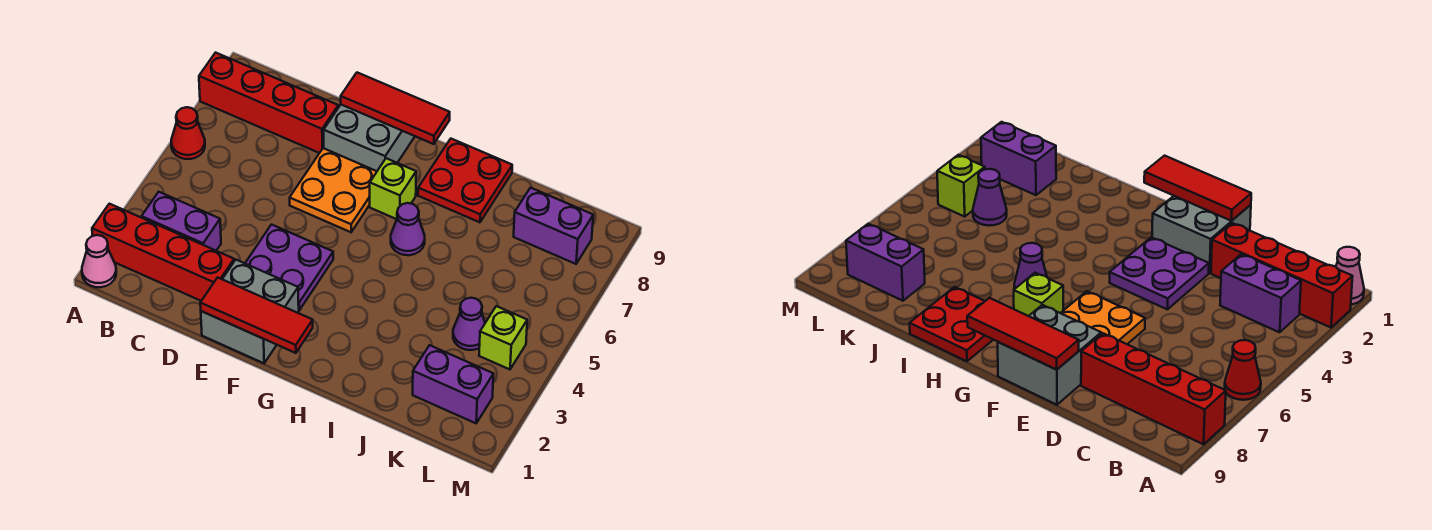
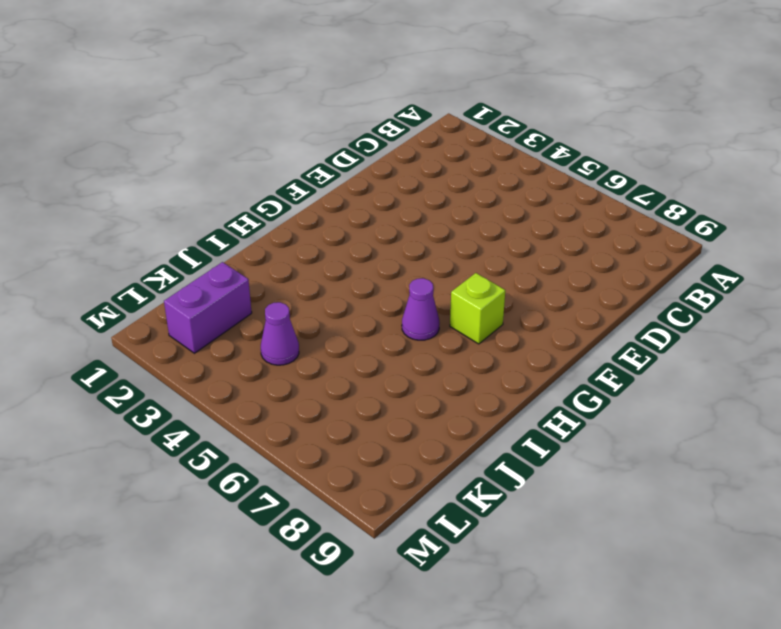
none -> pink cone A1 level 1
none -> red brick A2:D2 level 1
none -> red cone A6 level 1

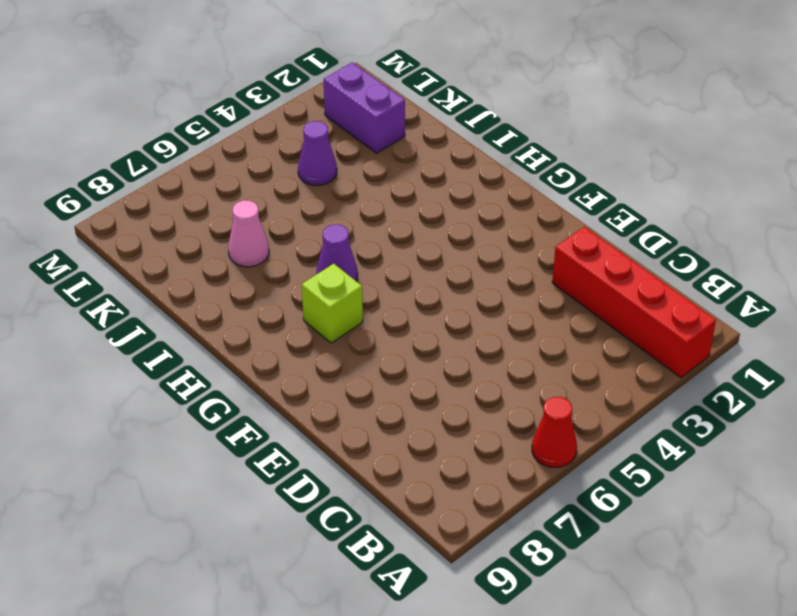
pink cone J7 level 1 -> pink cone A1 level 1
none -> red brick A8:D8 level 1
none -> purple brick B3:C3 level 1
none -> grey brick E1:F2 level 1

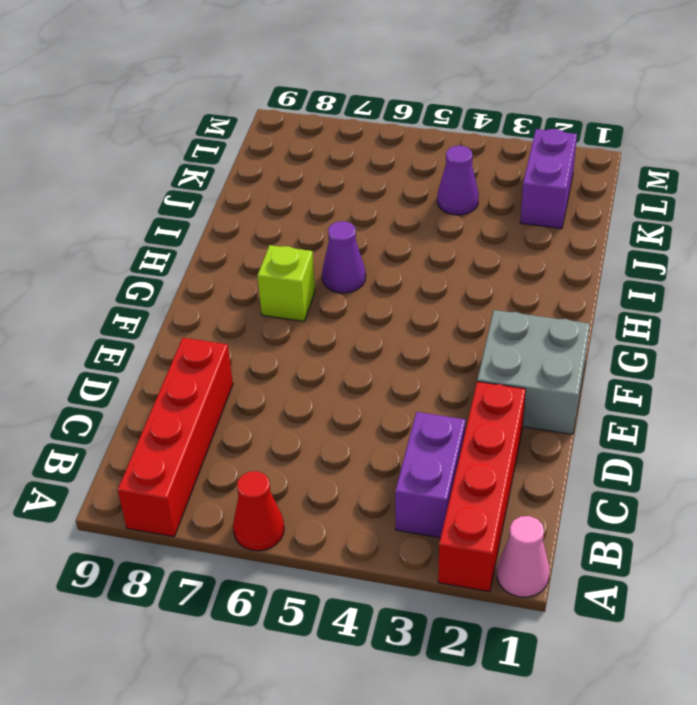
none -> purple plate E3:F4 level 1
none -> orange plate E6:F7 level 1
none -> grey brick E8:F9 level 1

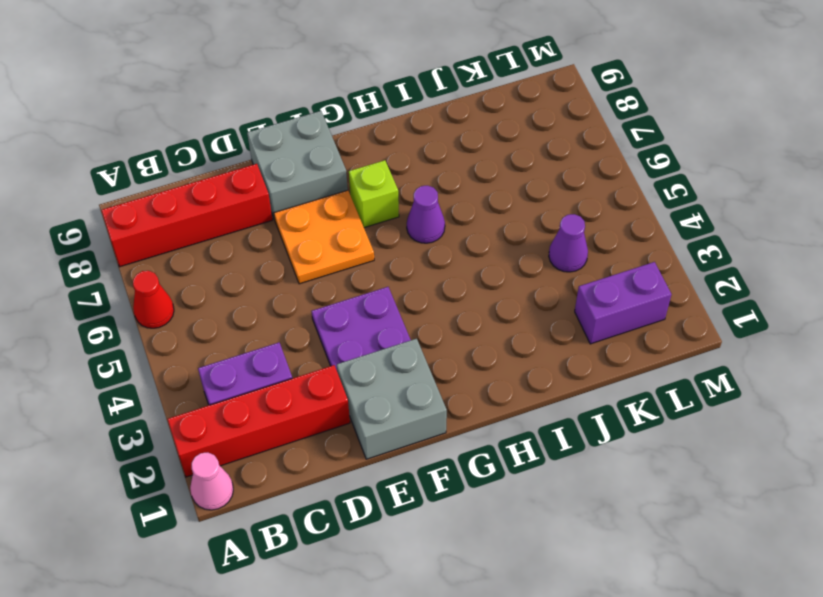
none -> red plate H8:I9 level 1
none -> purple brick K8:L8 level 1
none -> lime brick L4 level 1

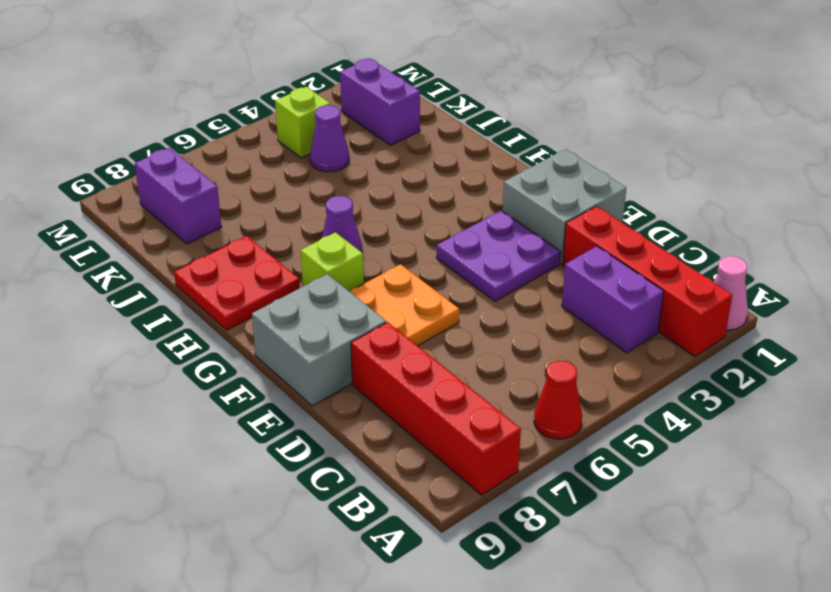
none -> red tile E1:G1 level 2
none -> red tile E9:G9 level 2

